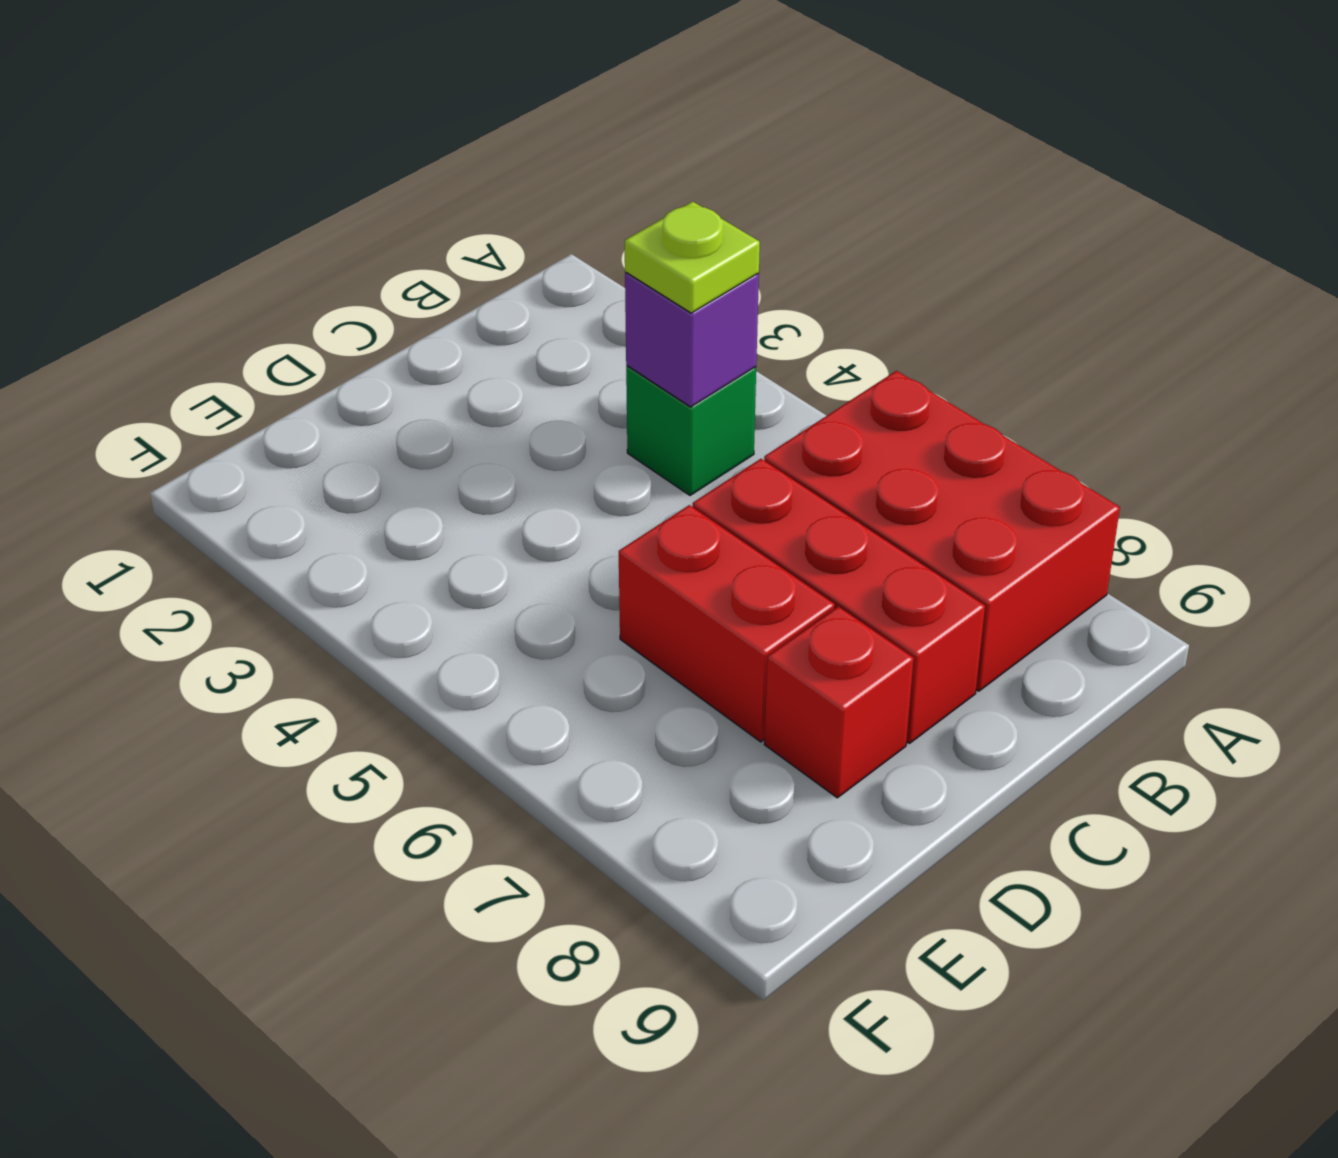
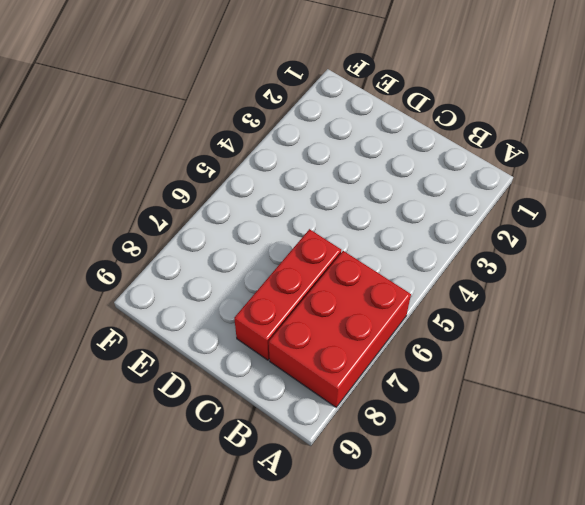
none -> green brick B4 level 1
none -> red brick D6:D7 level 1

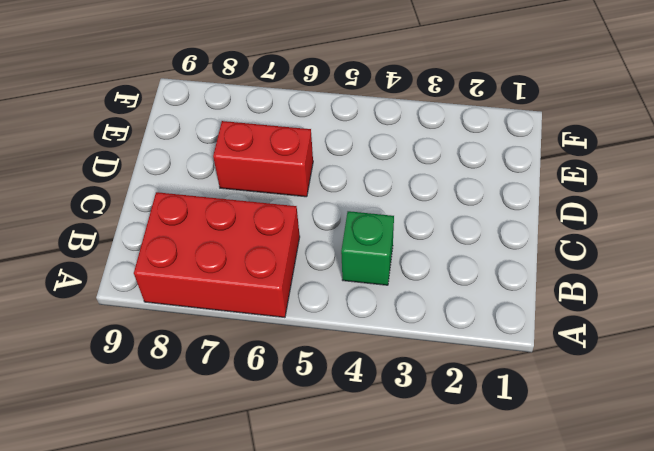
none -> red brick C6:C8 level 1
none -> red brick D8 level 1

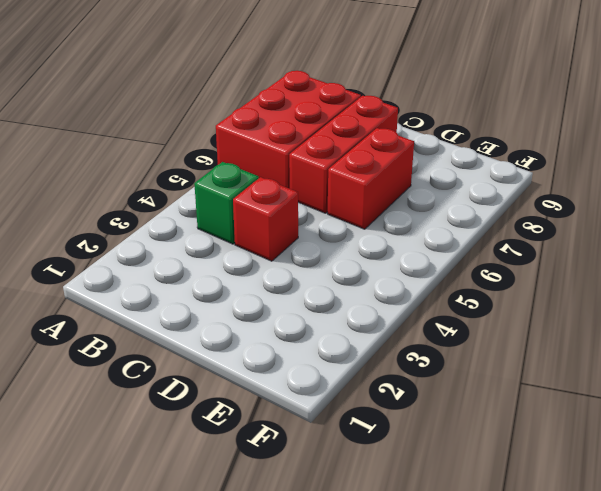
red brick C4 level 1 -> red brick D8 level 1
none -> purple brick B4 level 2
none -> lime plate B4 level 3

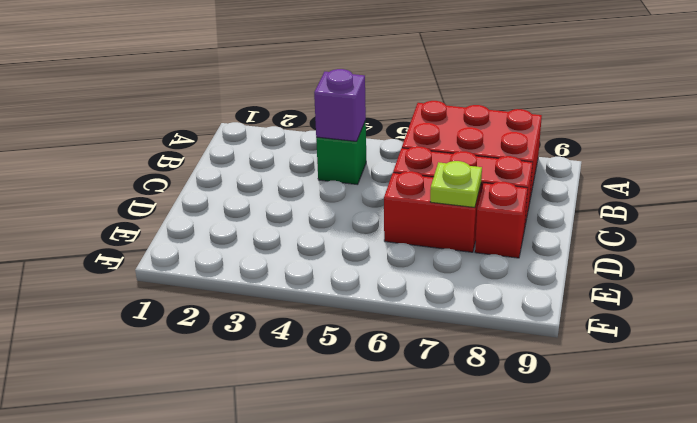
lime plate D7 level 2 -> lime plate B4 level 3

